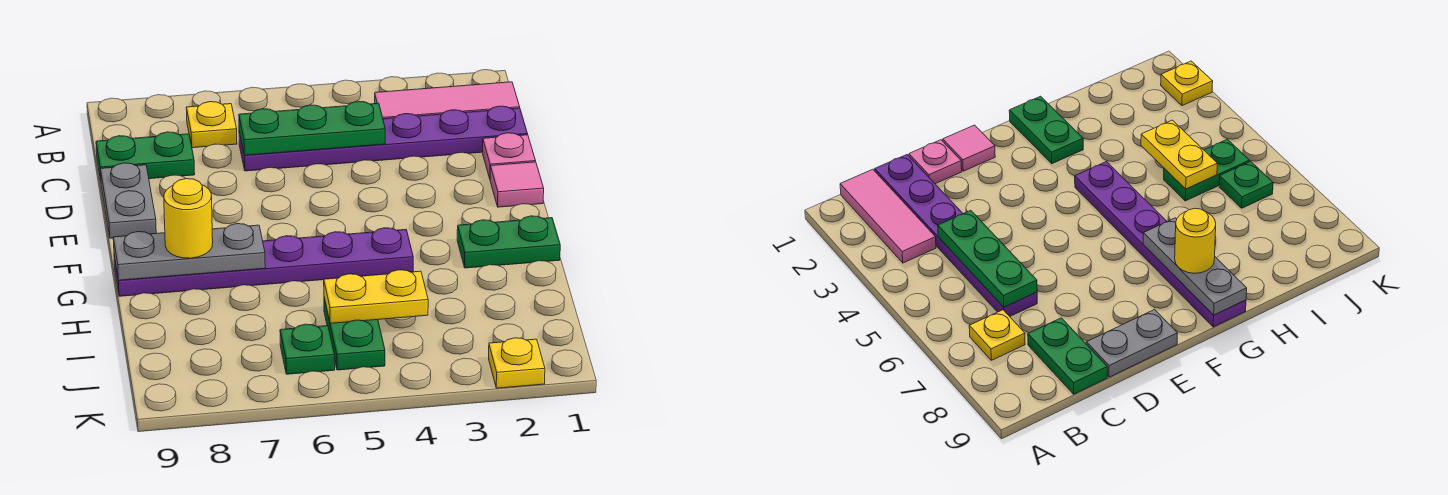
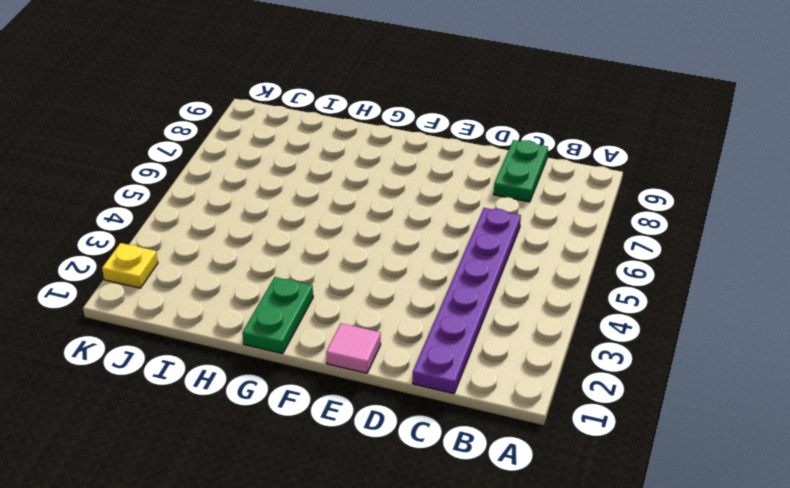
none -> pink tile B1:B3 level 1
none -> yellow plate B7 level 1
none -> pink plate D1 level 1

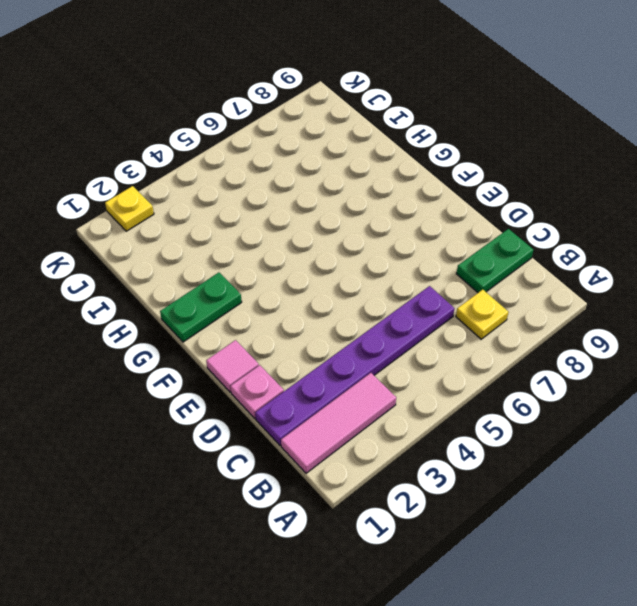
none -> grey plate D9:E9 level 1
none -> purple plate G4:G9 level 1
none -> green plate I5:J5 level 1

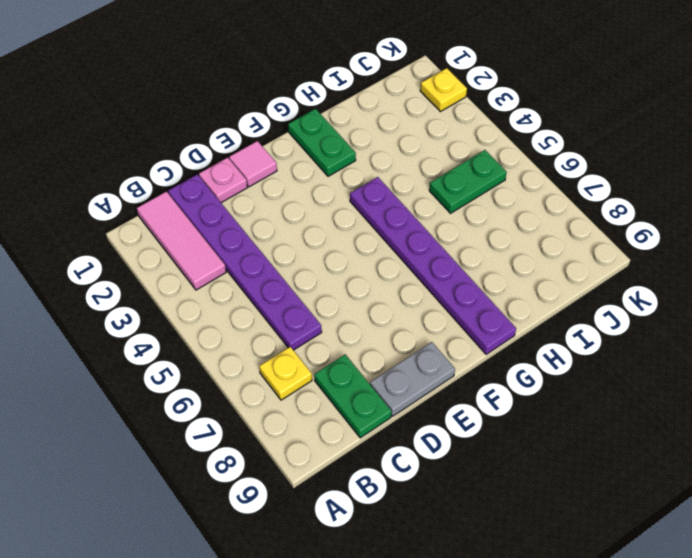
none -> green plate J6 level 1
none -> green plate C4:C6 level 2
none -> grey plate G7:G9 level 2

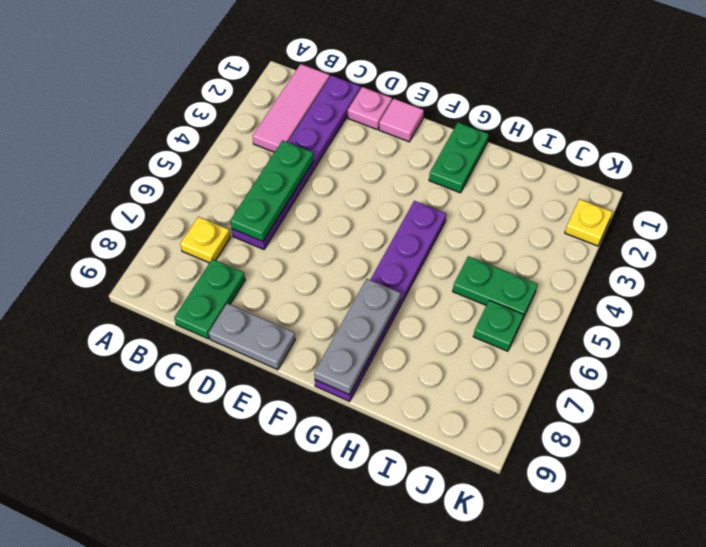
none -> yellow plate I4:I5 level 2
none -> yellow round brick G8 level 3

